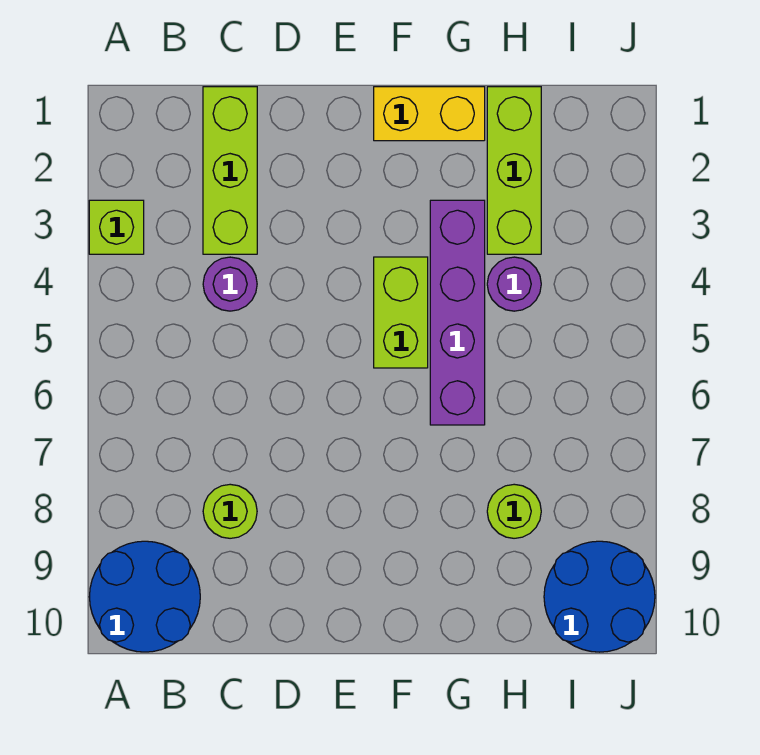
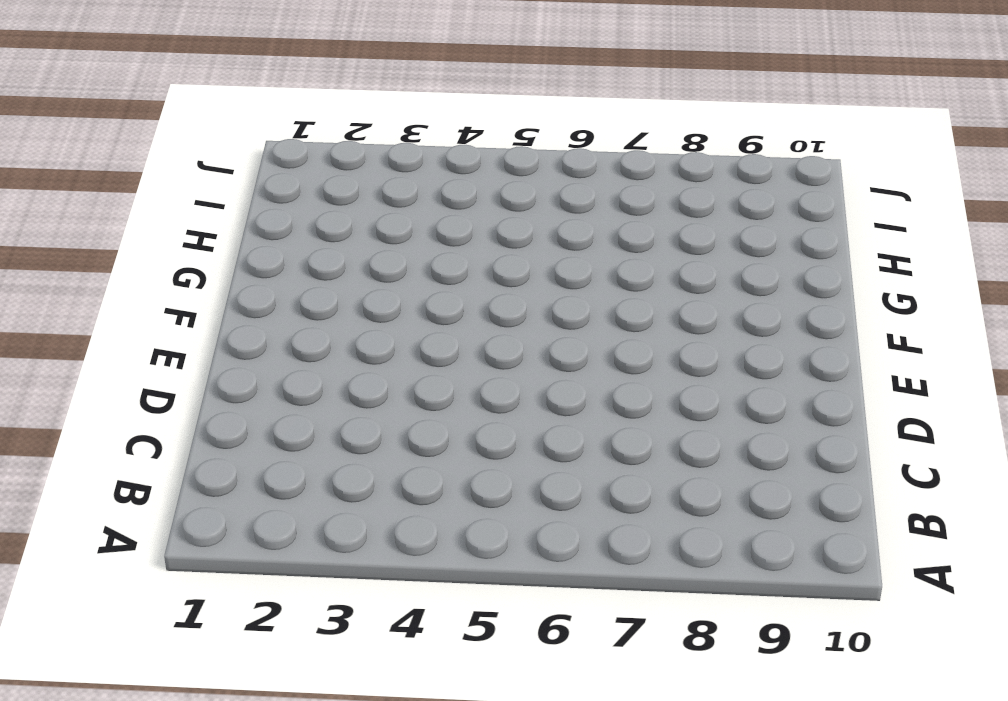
none -> lime brick A3 level 1
none -> blue round brick A9:B10 level 1
none -> lime brick C1:C3 level 1

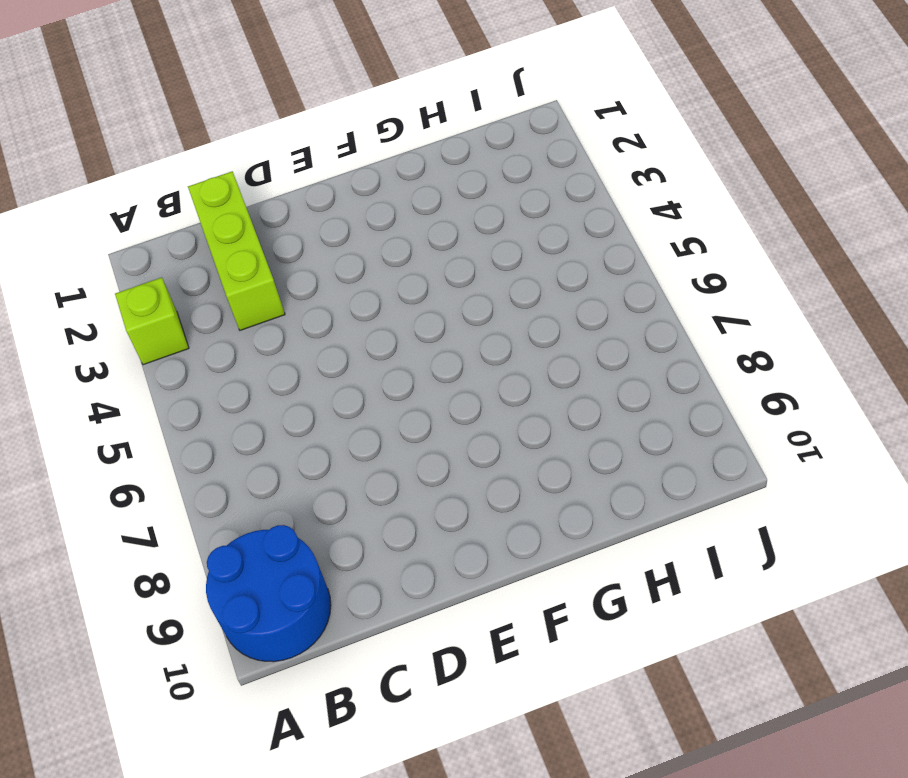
none -> purple round brick C4 level 1
none -> lime round brick C8 level 1
none -> yellow brick F1:G1 level 1

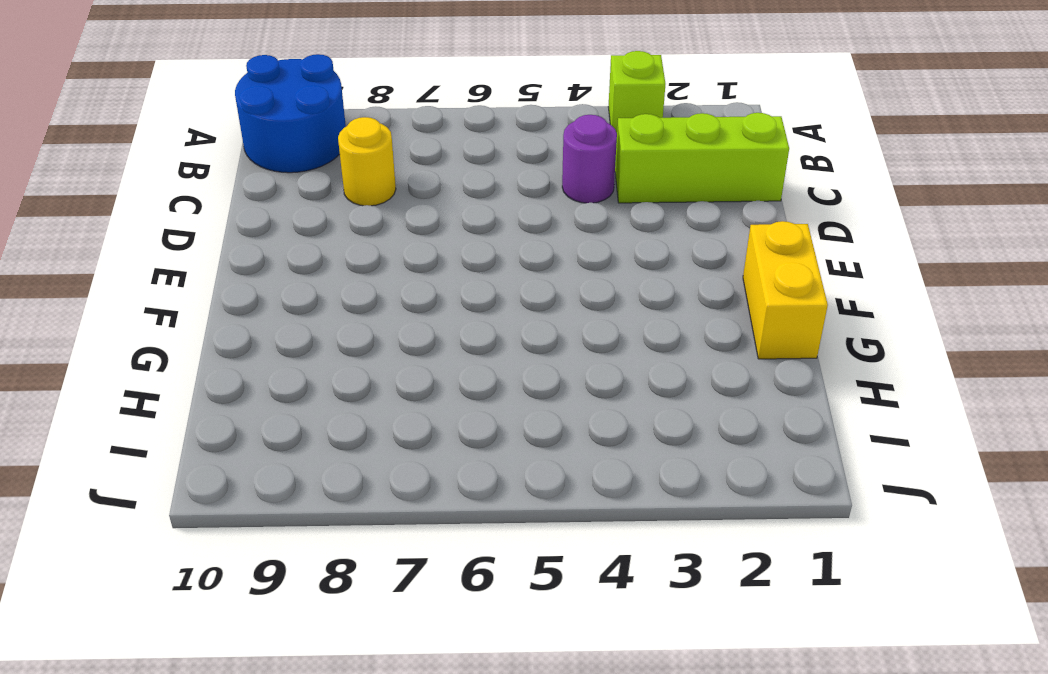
yellow round brick C8 level 1 -> lime round brick C8 level 1
none -> lime brick F4:F5 level 1
none -> purple brick G3:G6 level 1
none -> lime brick H1:H3 level 1

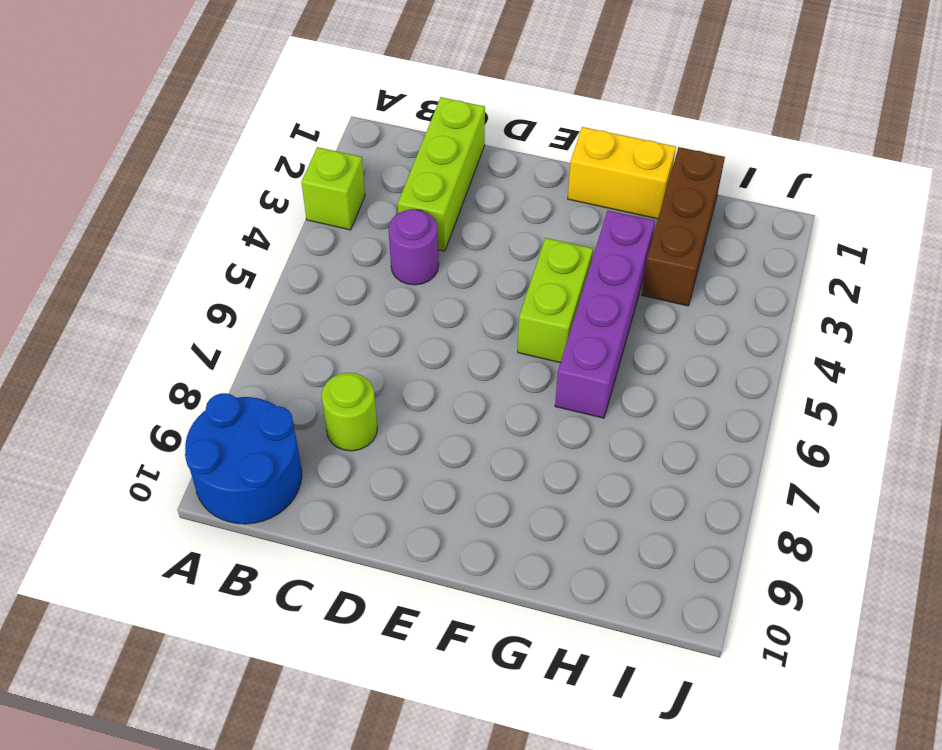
brown brick H1:H3 level 1 -> lime brick H1:H3 level 1
none -> purple round brick H4 level 1
none -> lime round brick H8 level 1
none -> blue round brick I9:J10 level 1

